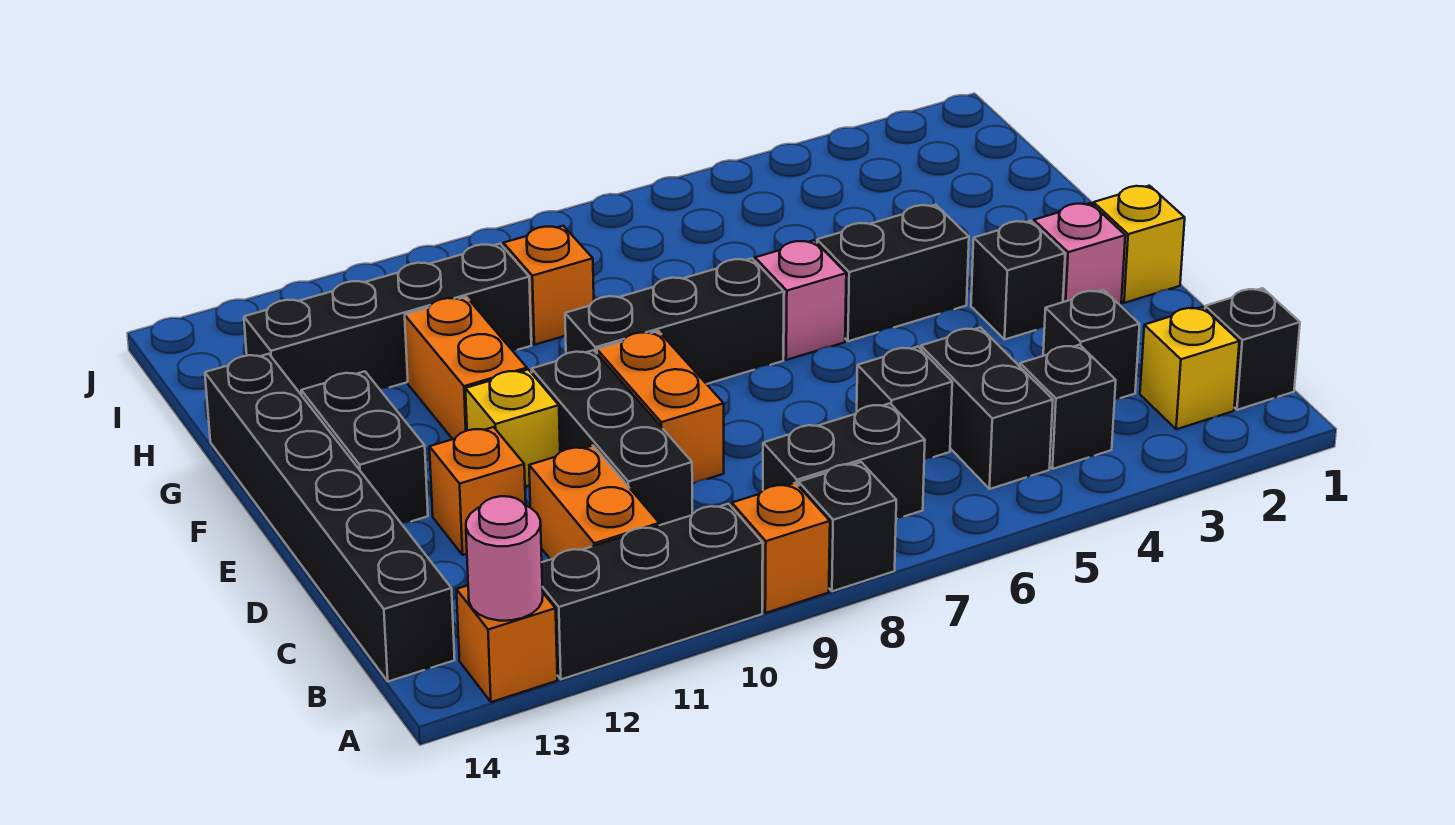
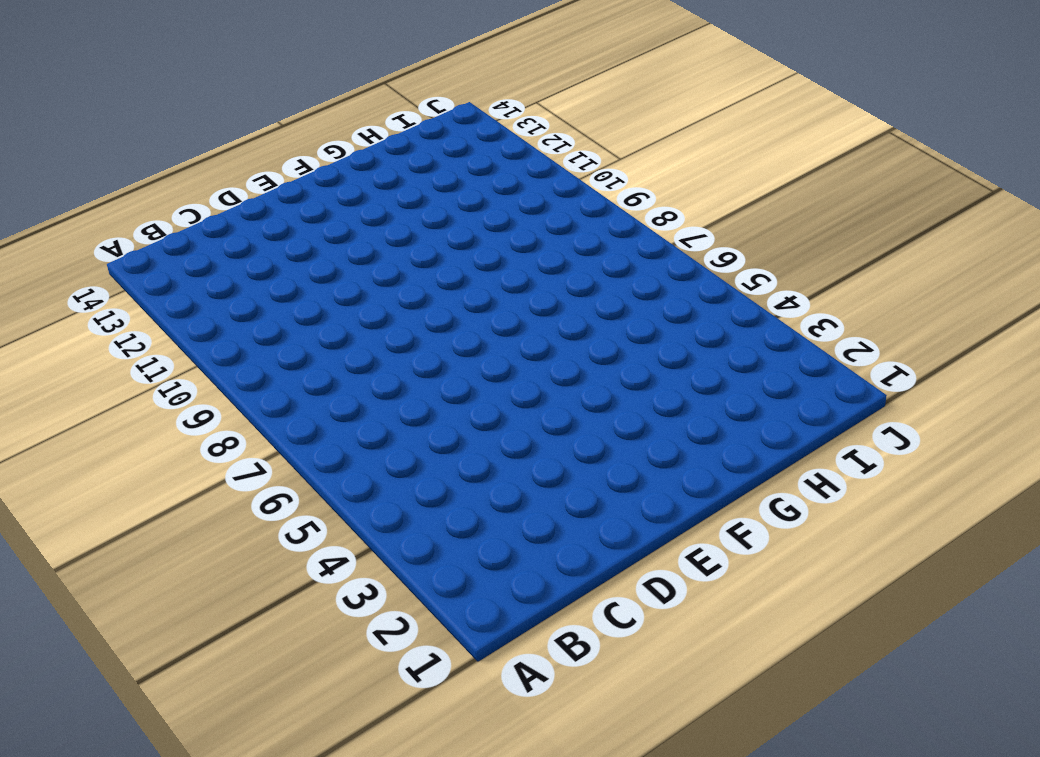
none -> black brick A8 level 1
none -> orange brick A9 level 1
none -> black brick A10:A12 level 1

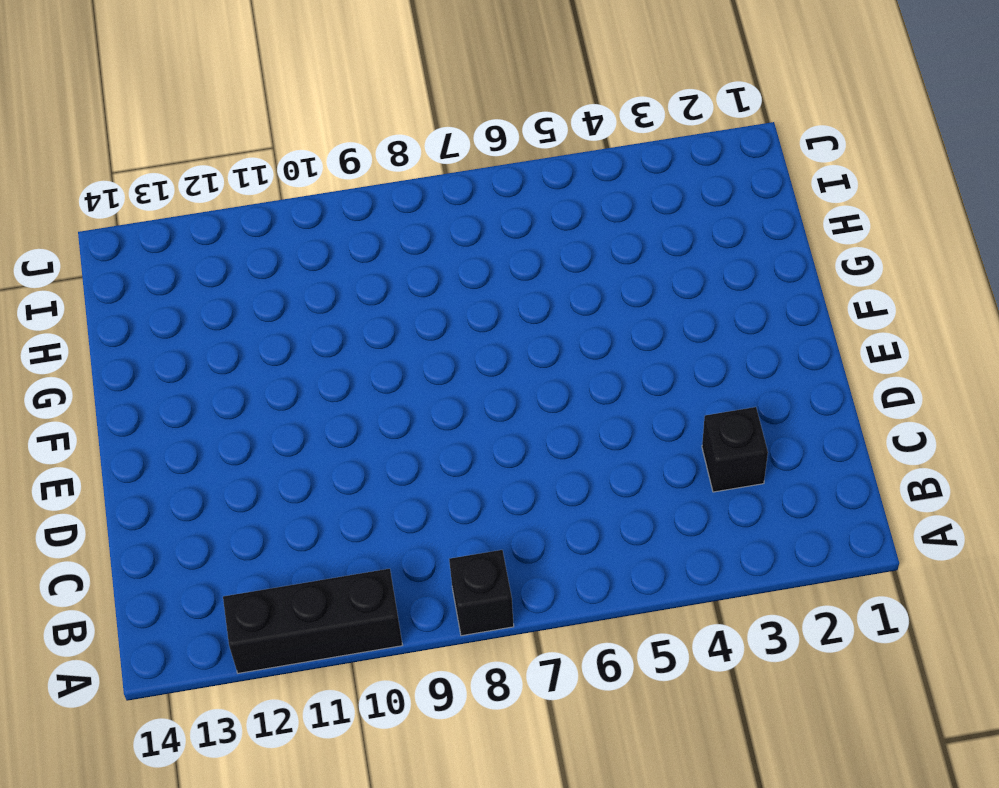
none -> orange brick A9 level 1
none -> orange brick A13 level 1
none -> black brick B1 level 1

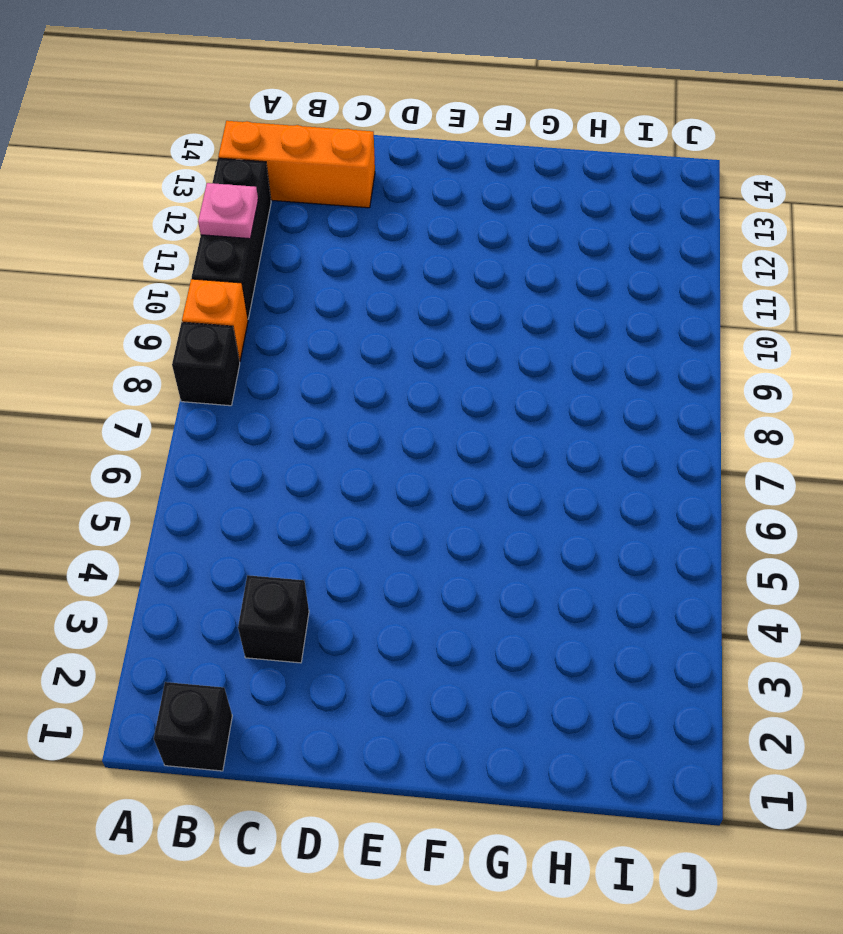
pink plate A11 level 2 -> none
orange brick A13:C13 level 1 -> orange brick A13 level 1
none -> yellow brick B2 level 1
none -> black brick B4 level 1
none -> black brick B5:C5 level 1

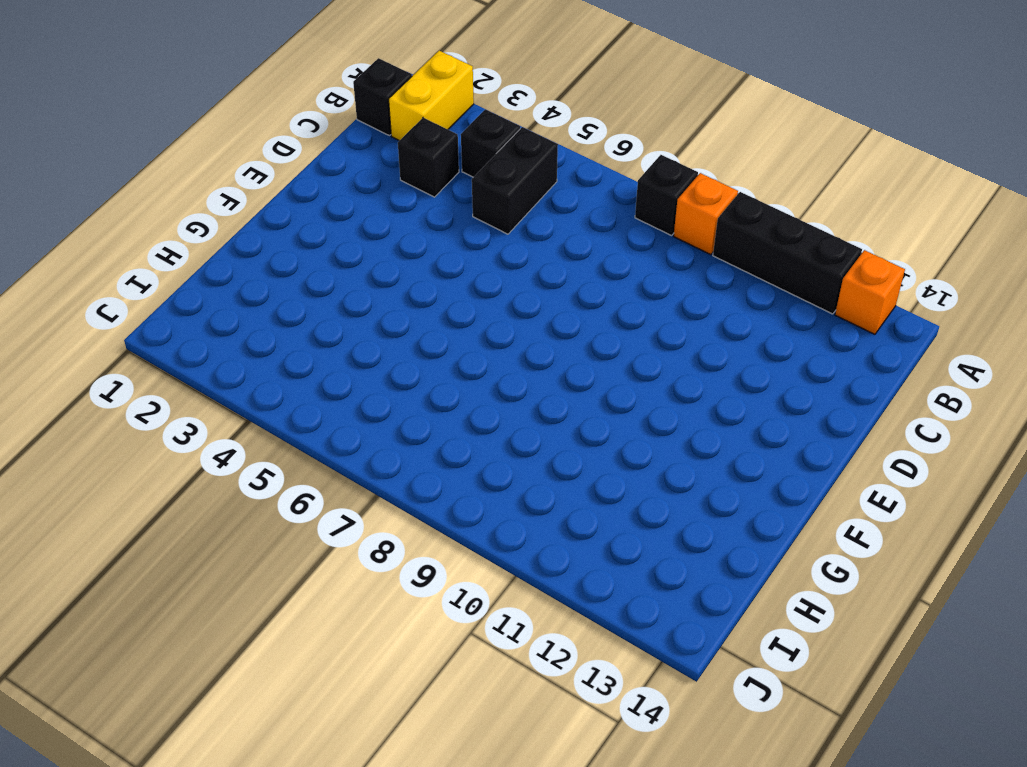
yellow brick A2:B2 level 1 -> yellow brick B2 level 1
none -> black brick B7:B8 level 1
none -> orange brick B11:C11 level 1
none -> black brick B14:G14 level 1

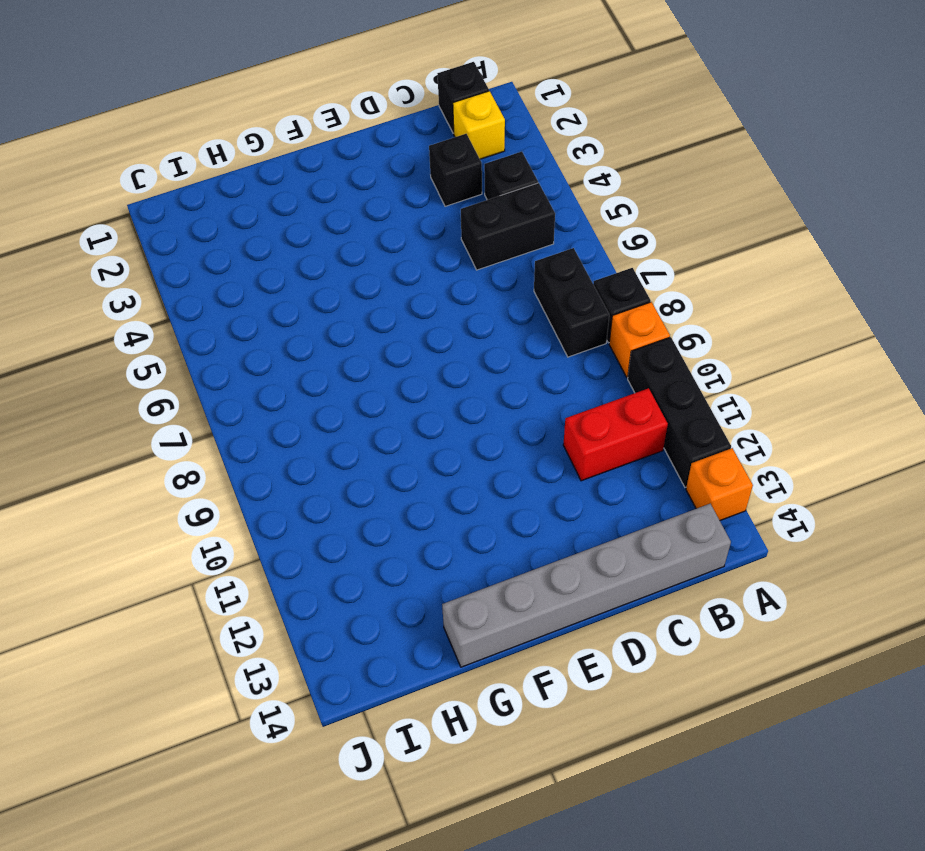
red brick B11:C11 level 1 -> orange brick B11:C11 level 1
grey brick B14:G14 level 1 -> black brick B14:G14 level 1
none -> black brick C6 level 1
none -> black brick C10:E10 level 1
none -> orange brick D9:E9 level 1

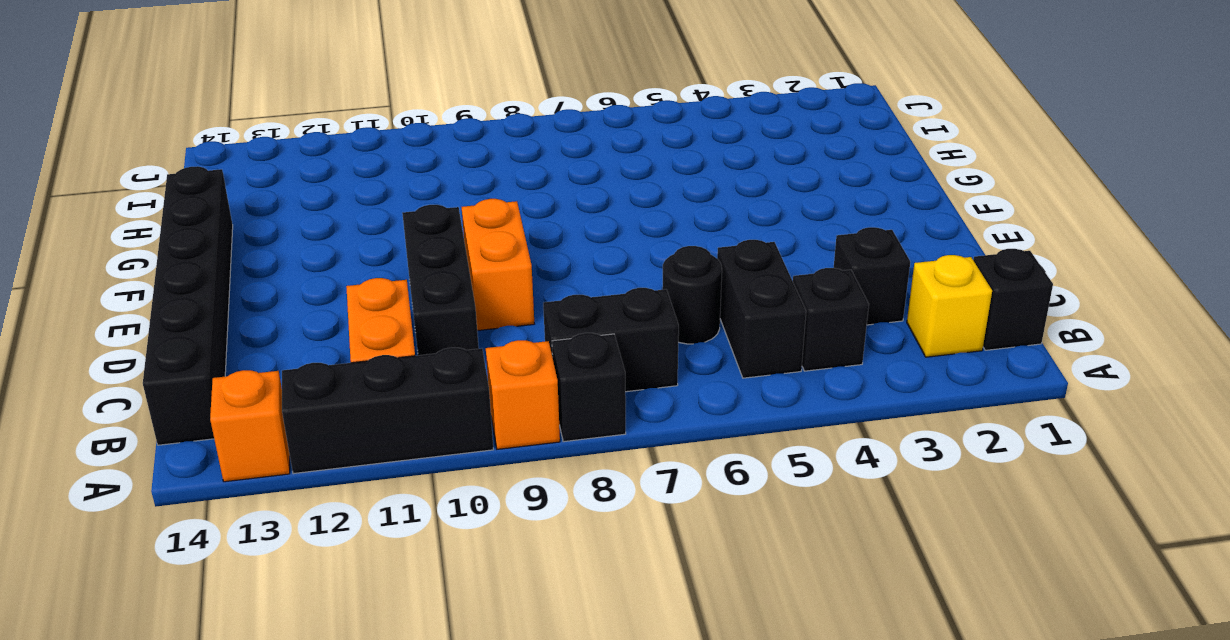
black round brick C6 level 1 -> black brick C6 level 1
none -> orange brick D12 level 1
none -> yellow brick E1 level 1
none -> pink brick E2 level 1

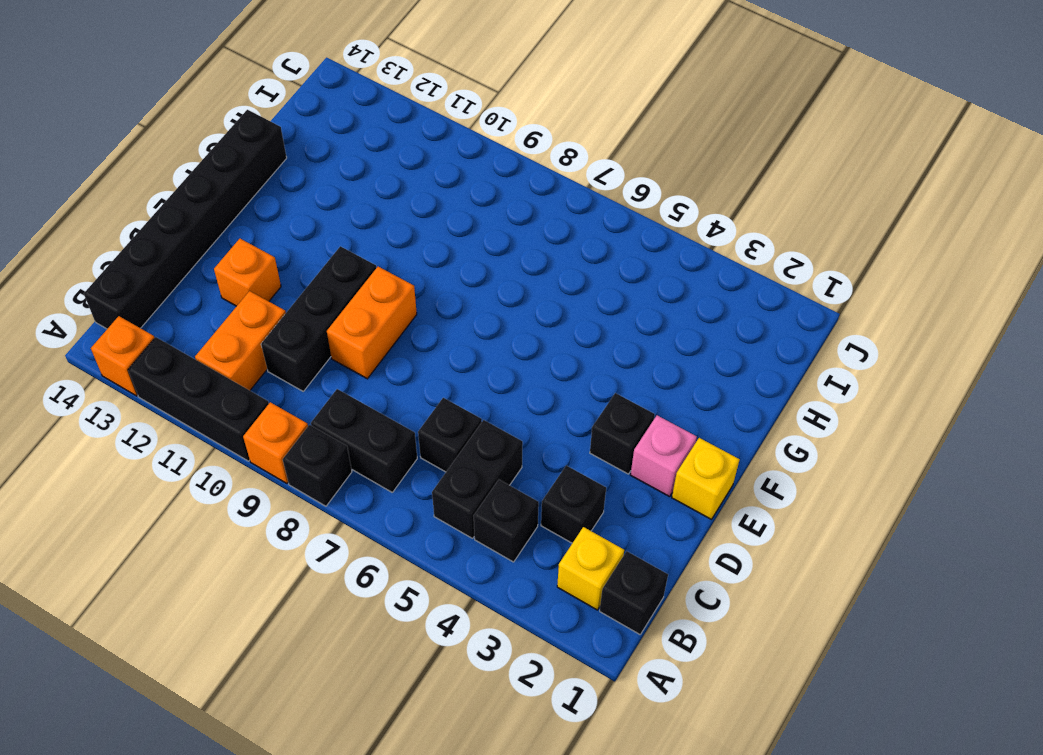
none -> yellow brick E11 level 1
none -> black brick E13:F13 level 1
none -> black brick F4:F5 level 1

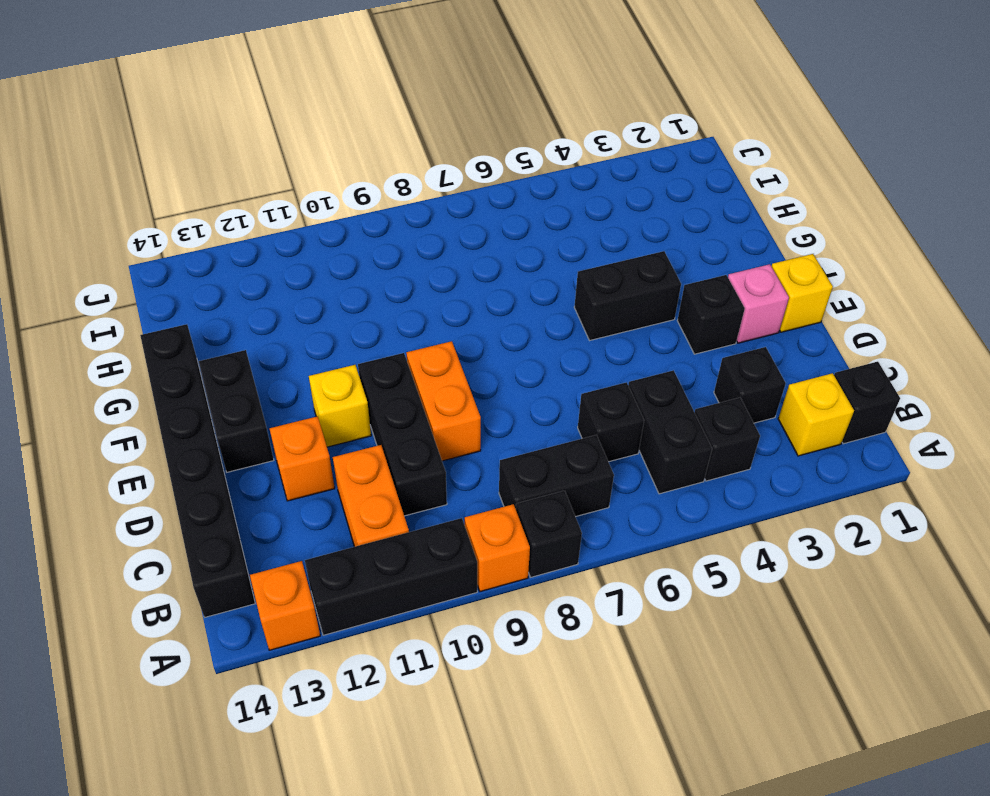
none -> pink brick F6 level 1
none -> black brick F7:F9 level 1
none -> orange brick F11:G11 level 1

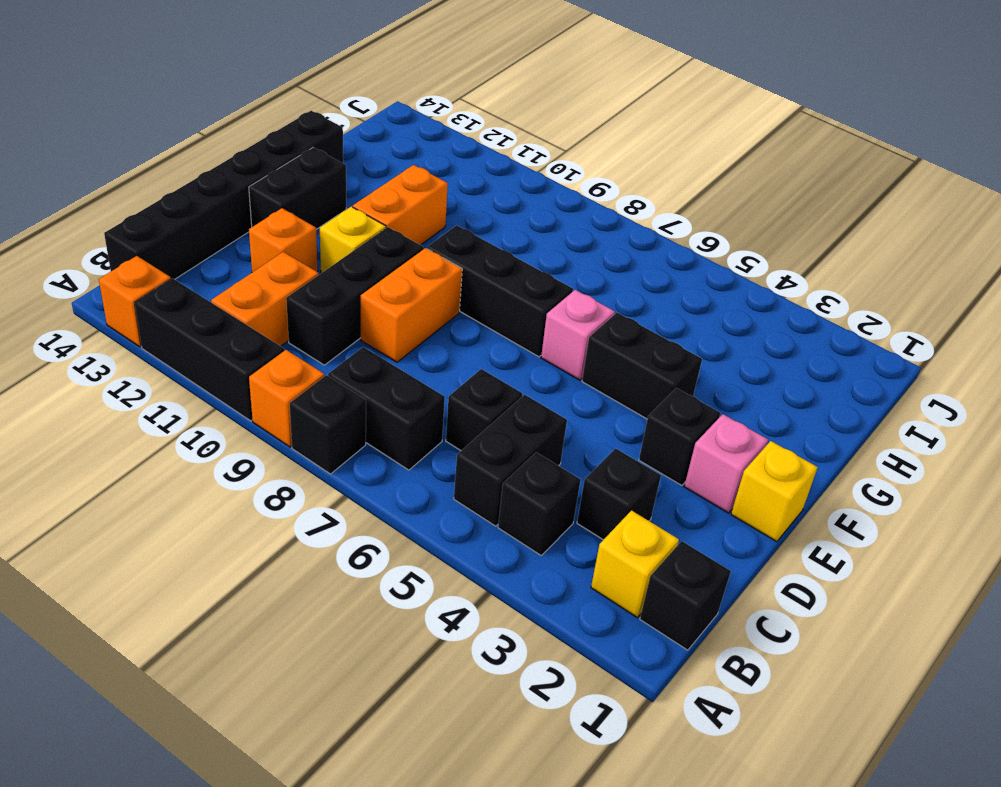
none -> orange brick H9 level 1
none -> black brick H10:H13 level 1
none -> pink round brick A13 level 2

